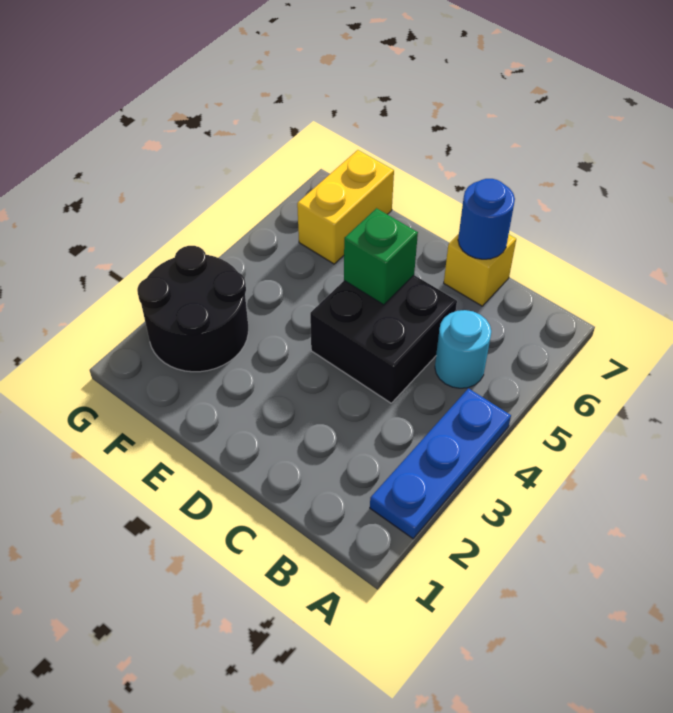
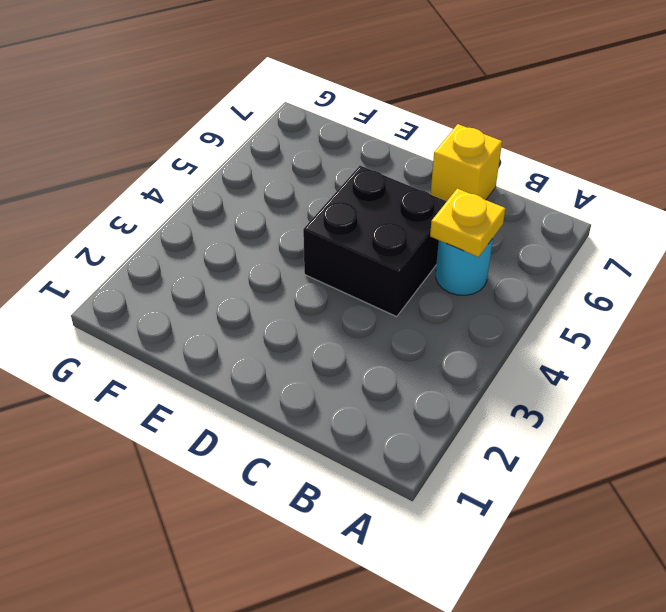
yellow plate B5 level 2 -> none
none -> blue plate A2:A4 level 1
none -> black round brick F2:G3 level 1

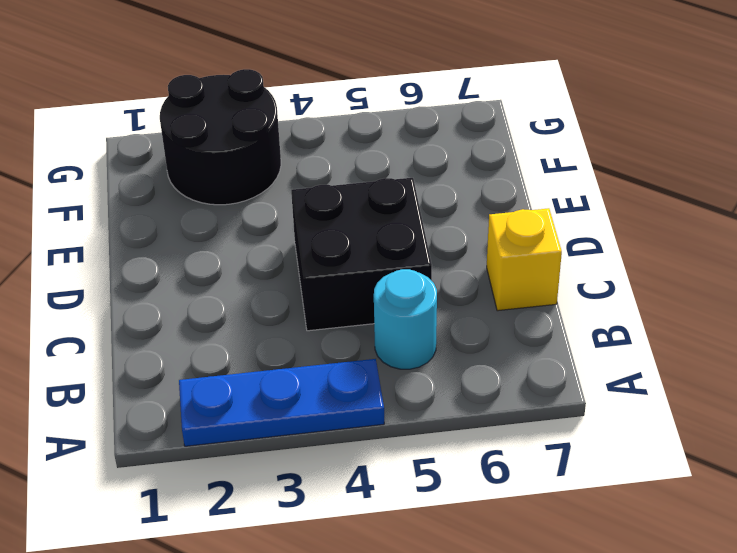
none -> yellow brick F6:F7 level 1
none -> blue round brick C7 level 2

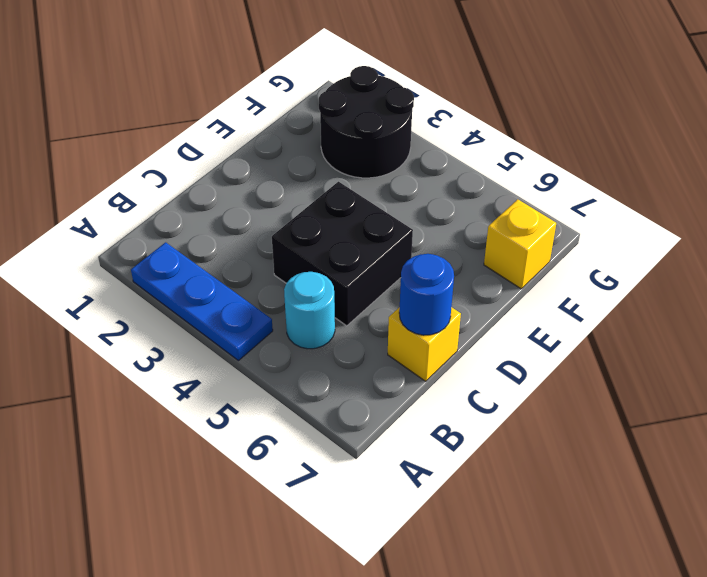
yellow brick F7 level 1 -> yellow brick F6:F7 level 1
none -> green brick D5 level 2

